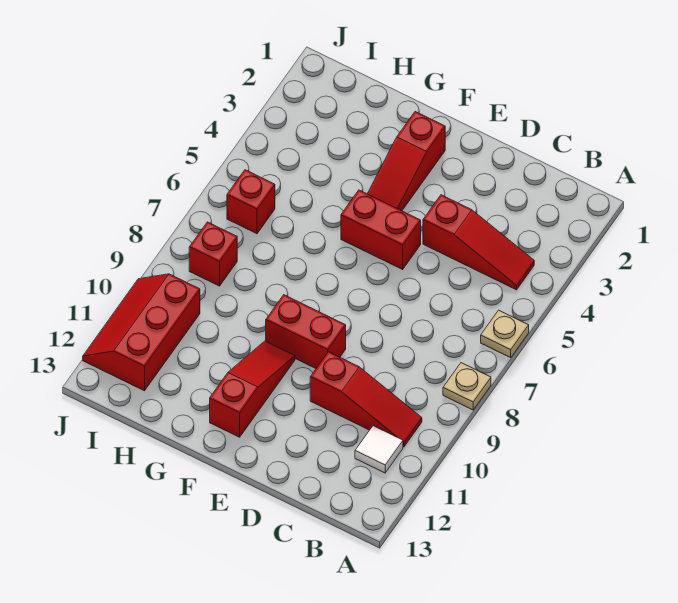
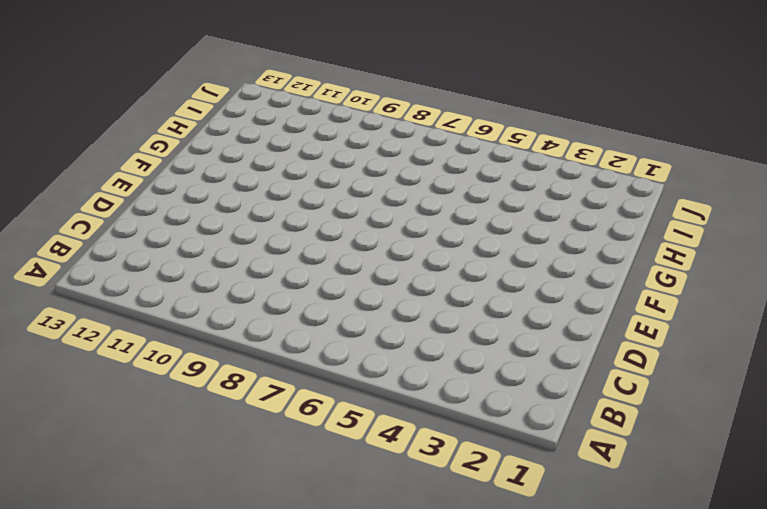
none -> tan plate A6 level 1
none -> tan plate A8 level 1
none -> red slope B4:D4 level 1 top D

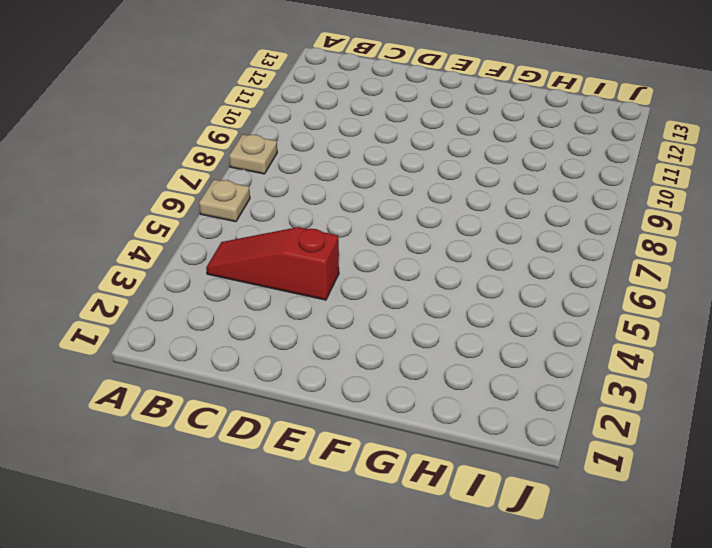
none -> red slope B10:D10 level 1 top D
none -> white tile B11 level 1
none -> red brick E5:F5 level 1

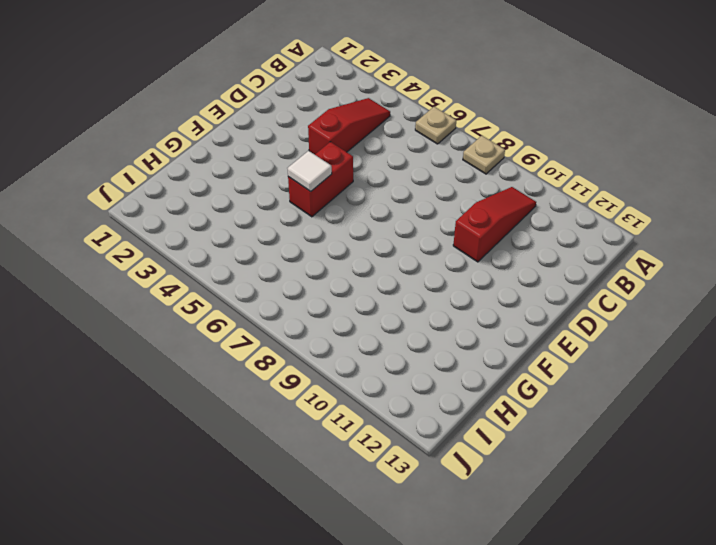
white tile F5 level 2 -> white tile B11 level 1
none -> red brick E9:F9 level 1
none -> red slope F2:F4 level 1 top 2
none -> red slope F10:F12 level 1 top 12

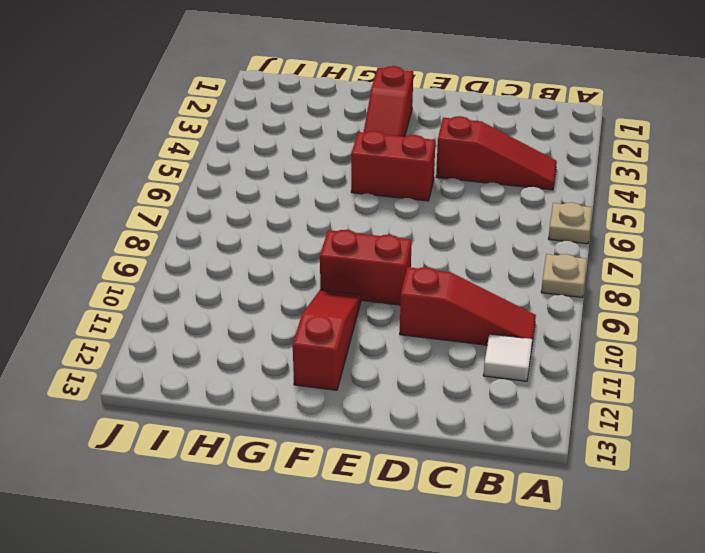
none -> red brick I6 level 1
none -> red brick I8 level 1
none -> red slope I10:J12 level 1 top I

